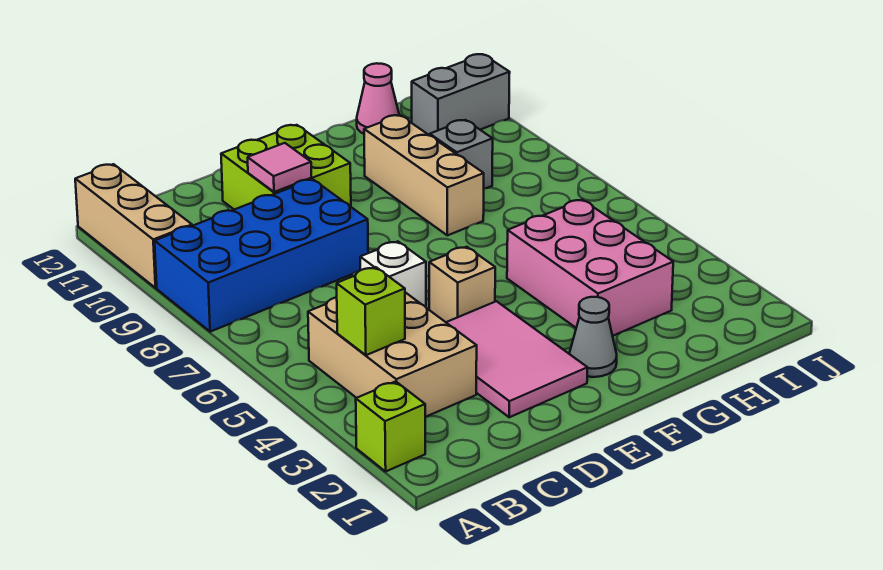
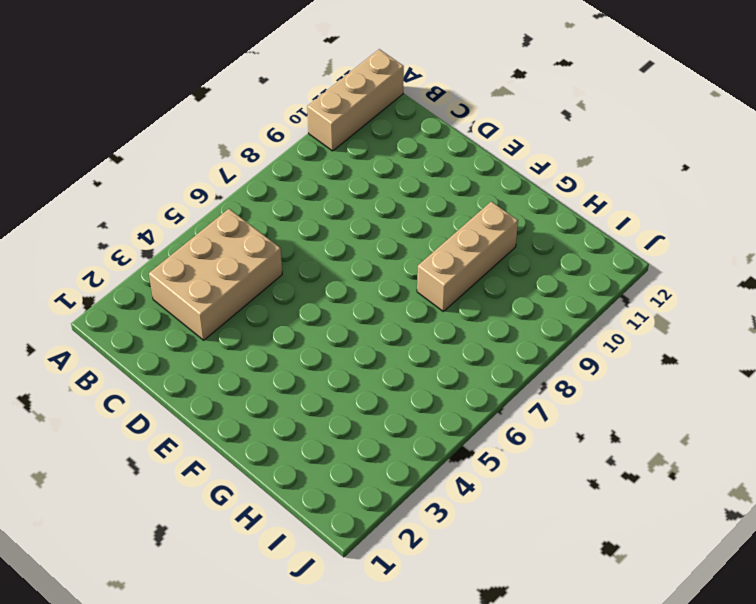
none -> lime brick A2 level 1
none -> blue brick A8:D9 level 1
none -> pink tile D2:E4 level 1

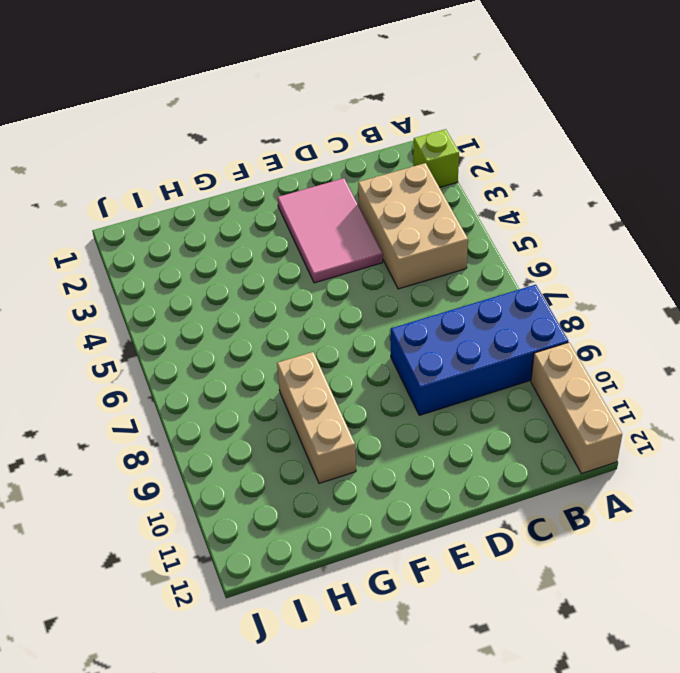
none -> white brick D6 level 1
none -> lime brick D10:E11 level 1
none -> tan brick E5 level 1

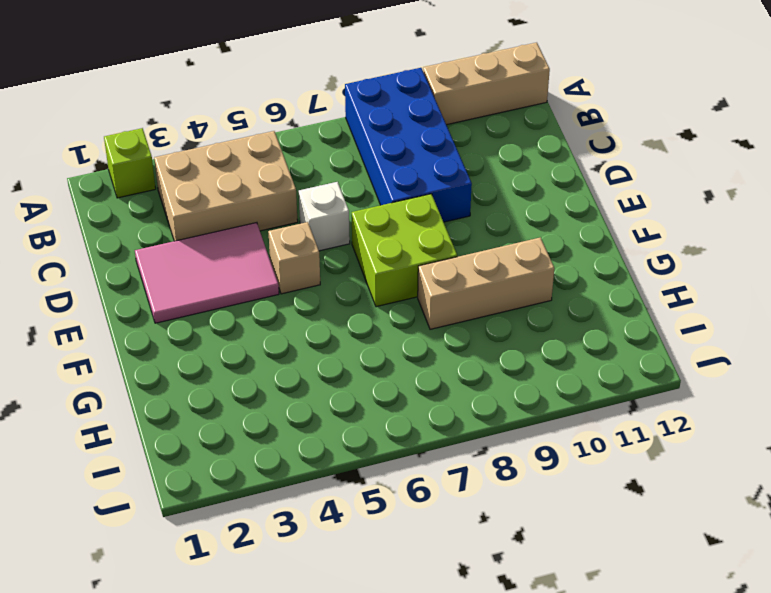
lime brick E7:F8 level 1 -> lime brick D10:E11 level 1
none -> grey cone F2 level 1
none -> pink brick G3:H5 level 1
none -> grey brick H9 level 1

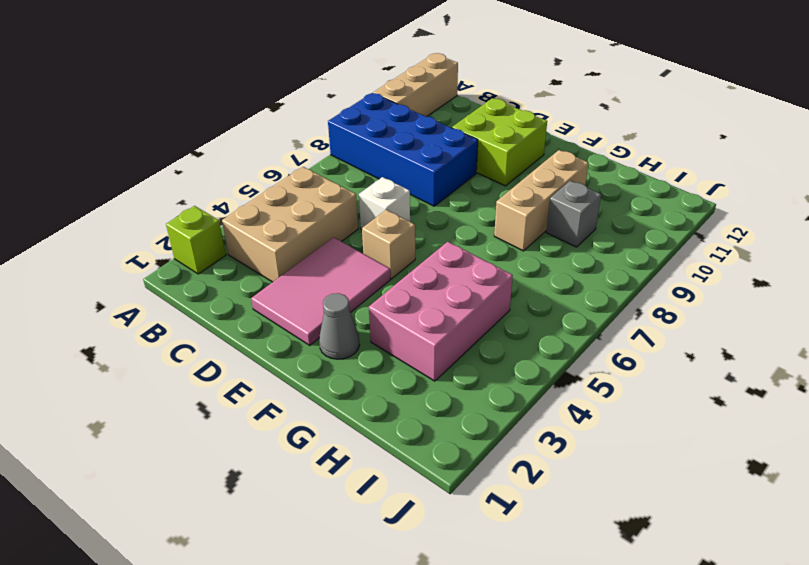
none -> pink cone H12 level 1
none -> grey brick I11:J11 level 1
none -> lime brick B4 level 2

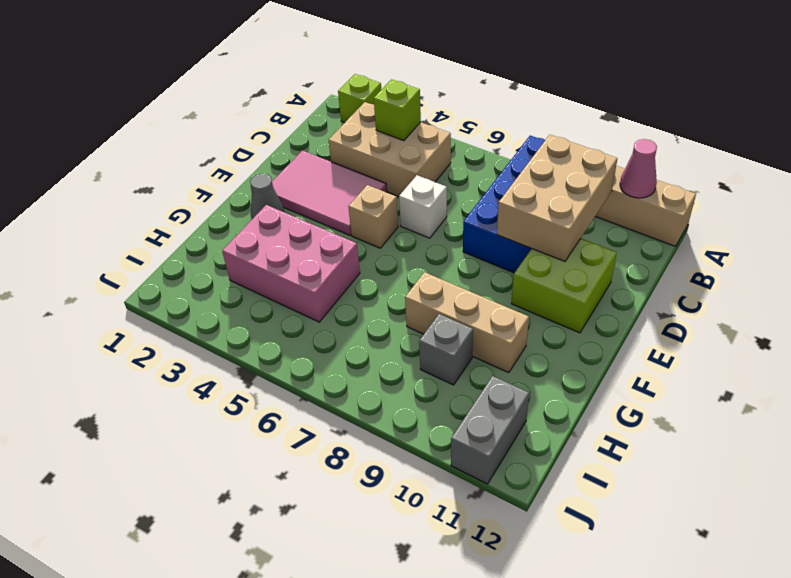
pink cone A11 level 2 -> pink cone H12 level 1
tan brick B9:D10 level 2 -> pink tile D10 level 2

